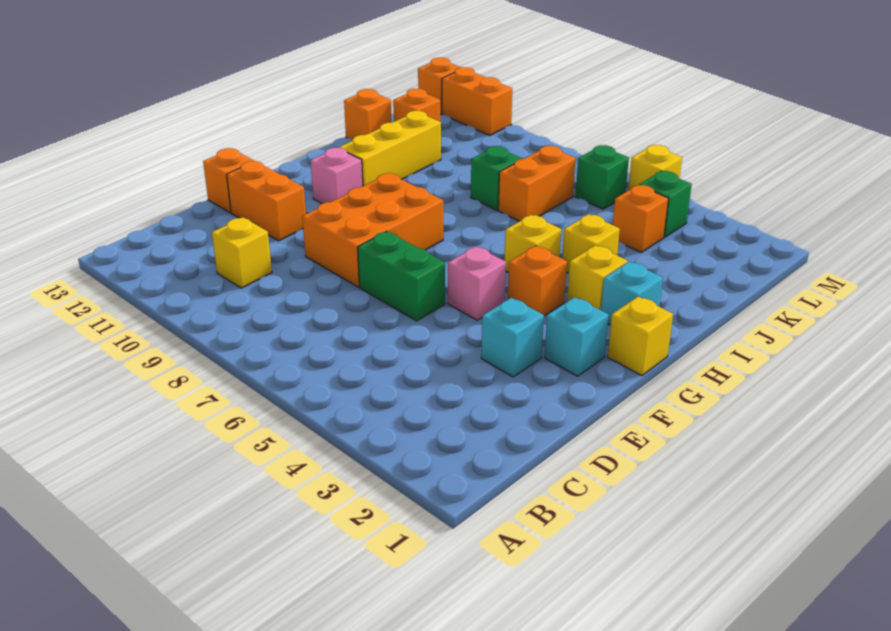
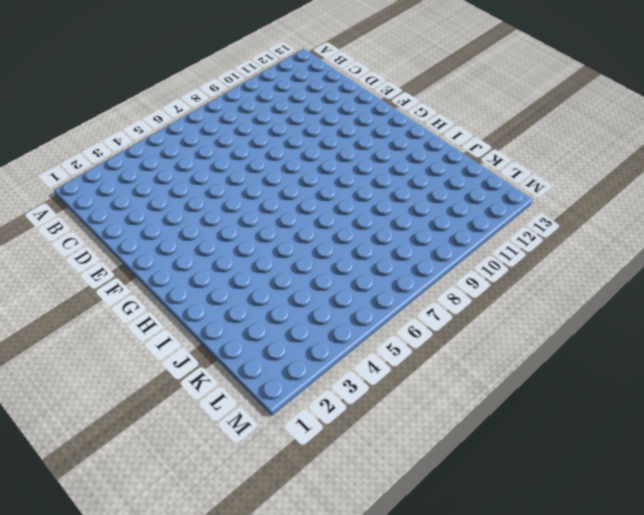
none -> yellow brick C10 level 1
none -> cyan brick E3 level 1
none -> green brick E6:E7 level 1

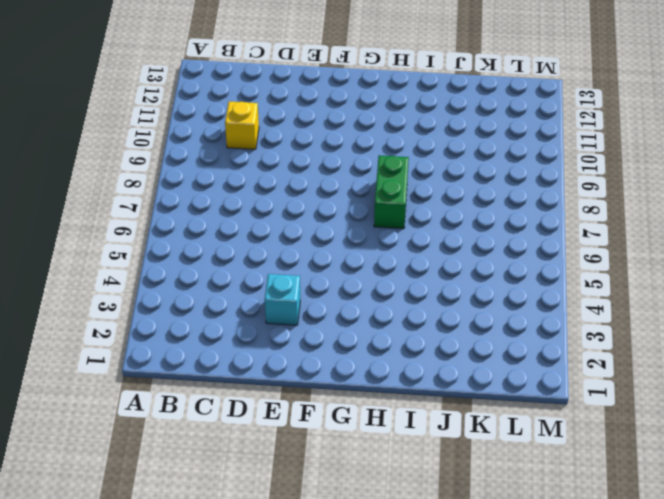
green brick H7:H8 level 1 -> green brick E6:E7 level 1
none -> orange brick E8:G9 level 1
none -> orange brick E11:E12 level 1
none -> orange brick E13 level 1

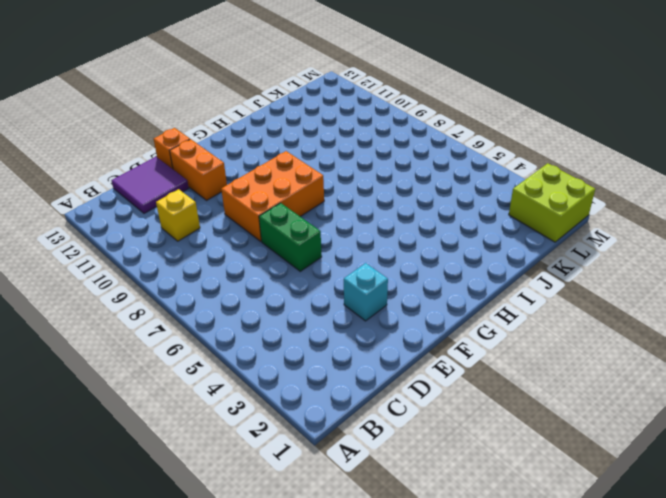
purple tile C12:D13 level 1 -> none
lime brick L1:M2 level 1 -> none
none -> cyan brick F2 level 1
none -> pink brick F5 level 1
none -> yellow brick G1 level 1

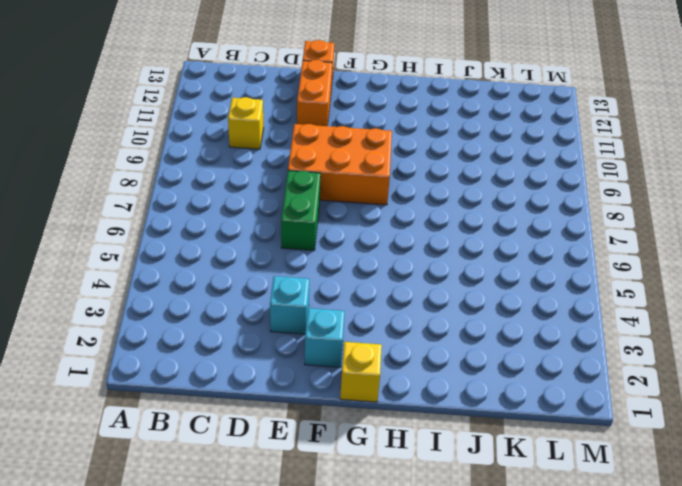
none -> pink brick F5 level 1
none -> orange brick G4 level 1
none -> pink brick G11 level 1

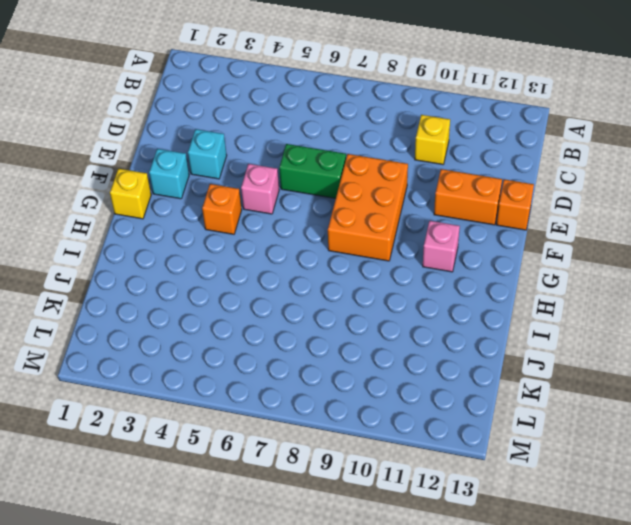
none -> cyan brick H2 level 1
none -> yellow brick H3 level 1
none -> yellow brick H5 level 1

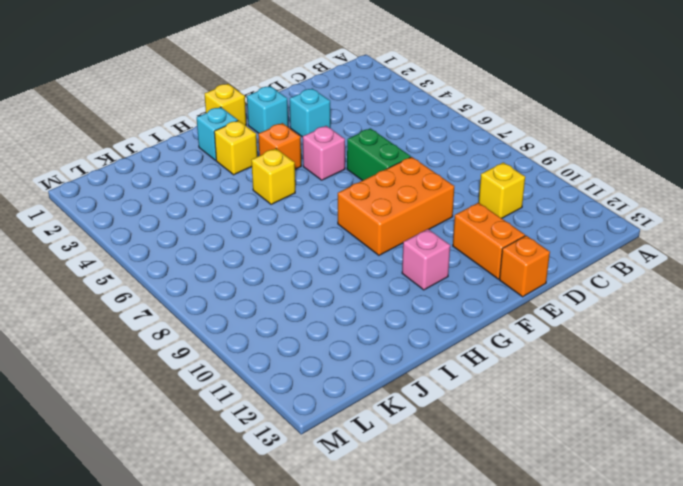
none -> yellow brick H11:J11 level 1
none -> yellow brick I4 level 1
none -> orange brick J7:K7 level 1

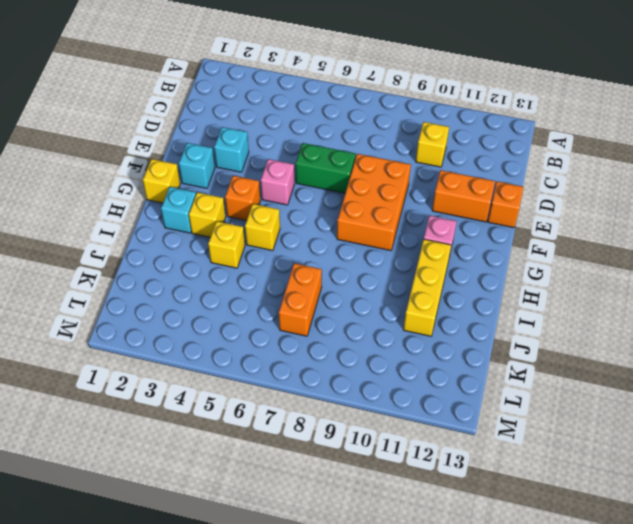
none -> green brick J8 level 1
none -> orange brick J13 level 1
none -> orange brick K4 level 1

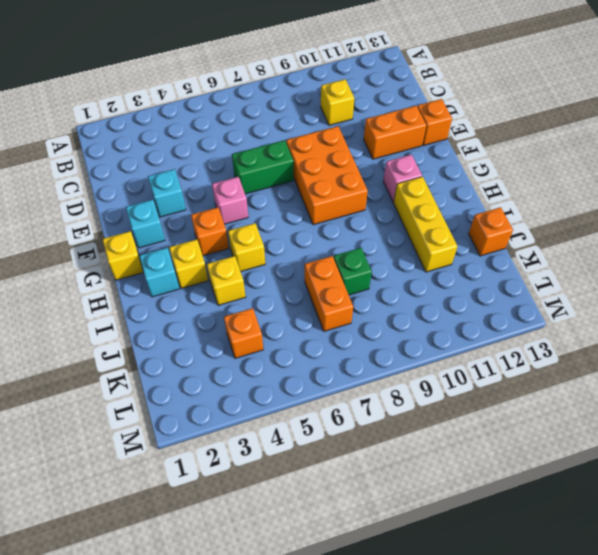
none -> orange brick K12 level 1
none -> green brick L4 level 1
none -> green brick L6 level 1

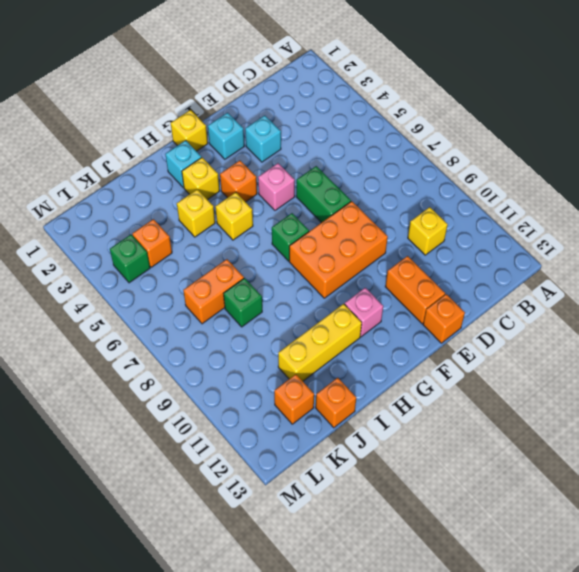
green brick G7 level 1 -> green brick L6 level 1
none -> yellow brick M5 level 1
none -> orange brick M11:M12 level 1
none -> orange brick M13 level 1

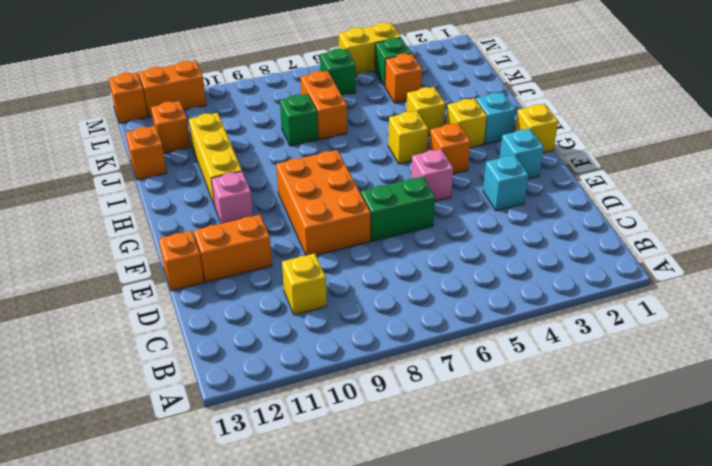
yellow brick M4:M5 level 1 -> yellow brick M5 level 1

